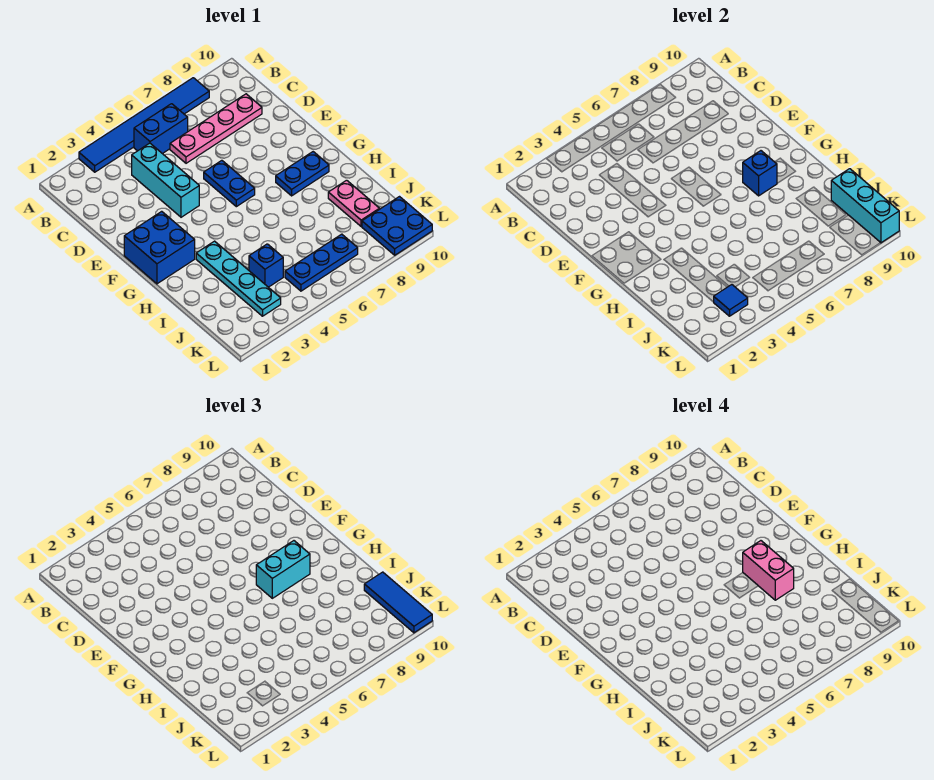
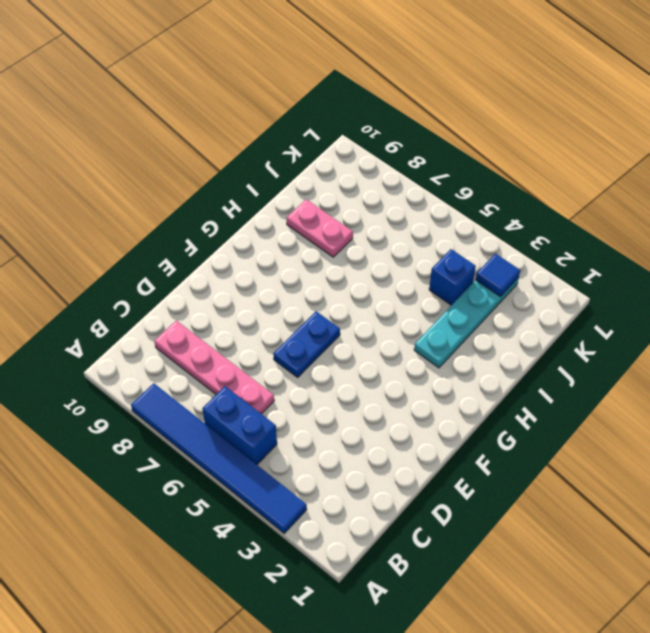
pink plate I8:I9 level 1 -> pink plate I9:J9 level 1
none -> cyan brick C4:E4 level 1
none -> blue brick F1:G2 level 1
none -> blue plate G8:G9 level 1

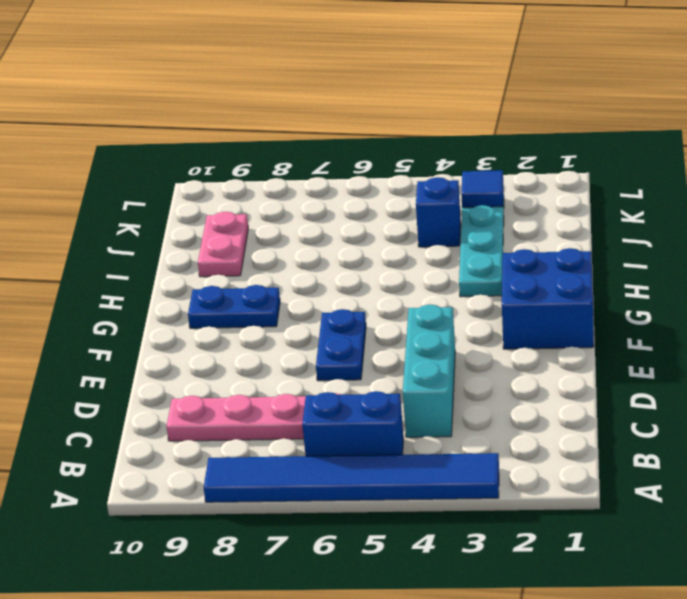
none -> blue plate K5:K7 level 1
none -> blue plate K9:L10 level 1
none -> blue brick G8 level 2

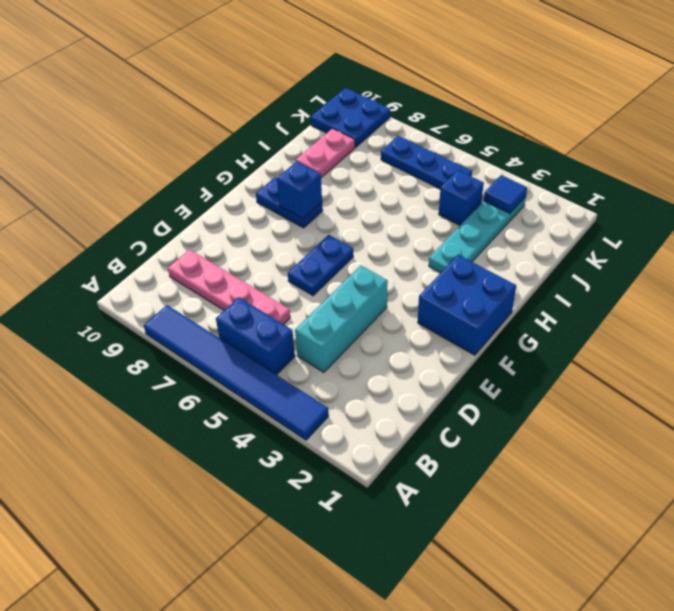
none -> cyan brick J10:L10 level 2
none -> cyan brick G7:G8 level 3
none -> blue tile J10:L10 level 3

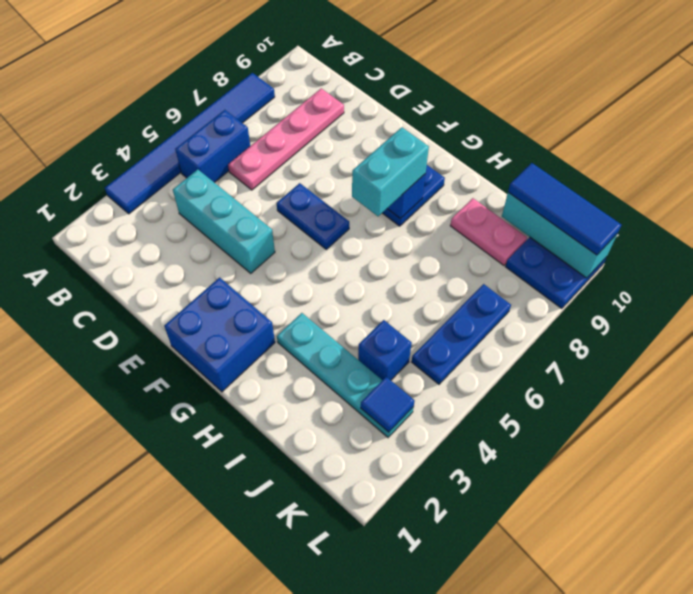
none -> pink brick G8:H8 level 4

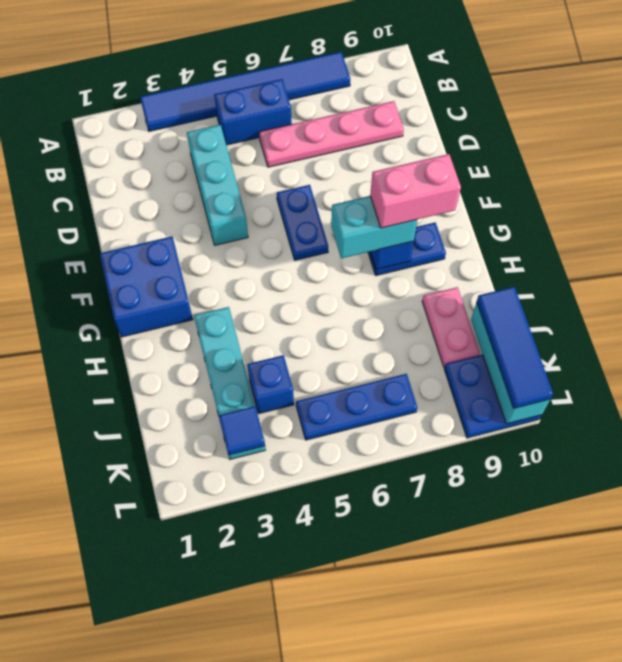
pink brick G8:G9 level 4 -> pink brick G8:H8 level 4

